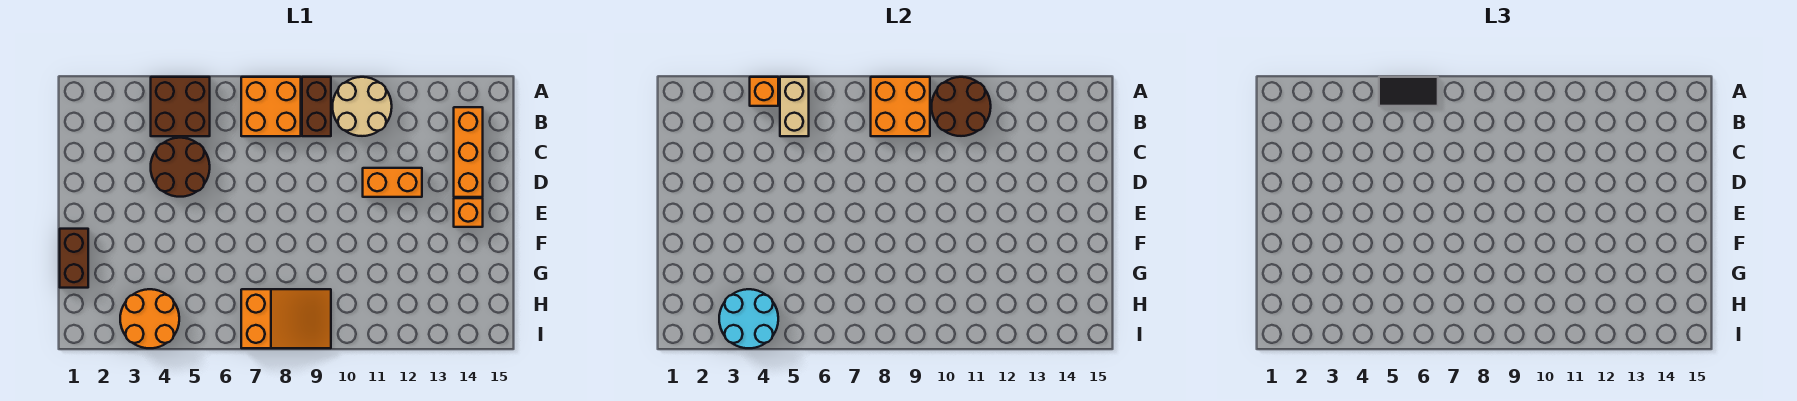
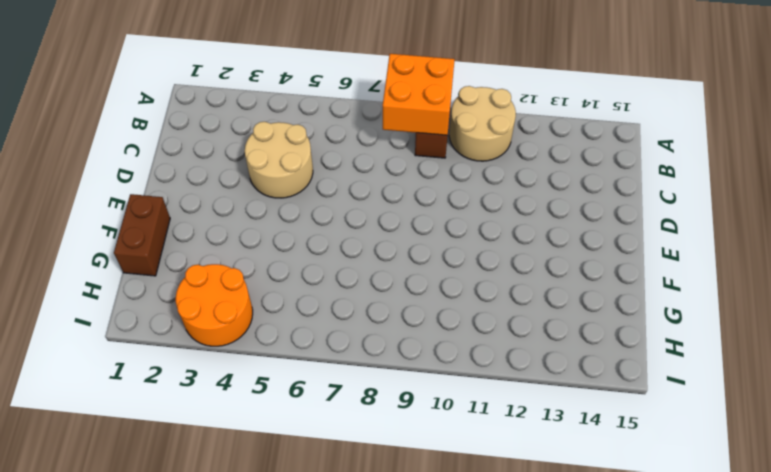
tan round brick C4:D5 level 1 -> brown round brick C4:D5 level 1
none -> brown brick A4:B5 level 1
none -> orange brick A7:B8 level 1
none -> orange brick B14:D14 level 1

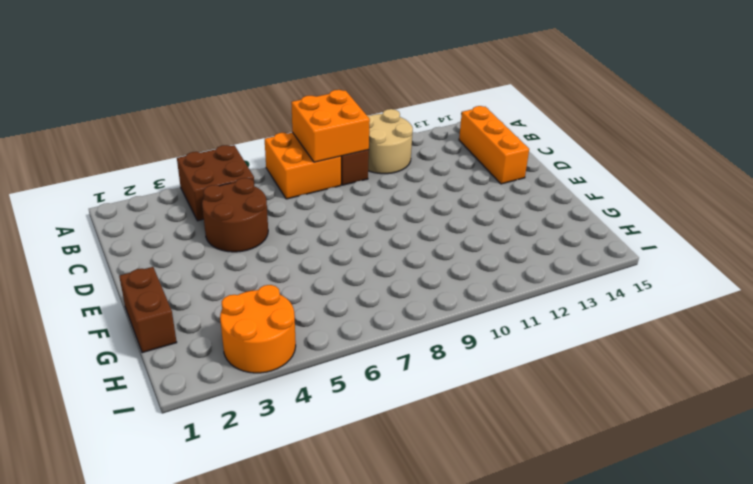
none -> orange brick D11:D12 level 1
none -> orange brick E14 level 1
none -> orange slope H7:I9 level 1 top 7

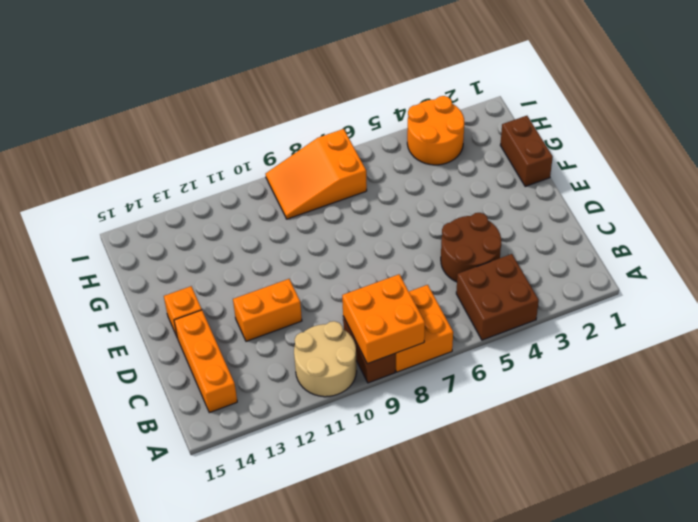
none -> orange brick A4 level 2
none -> tan brick A5:B5 level 2
none -> brown round brick A10:B11 level 2

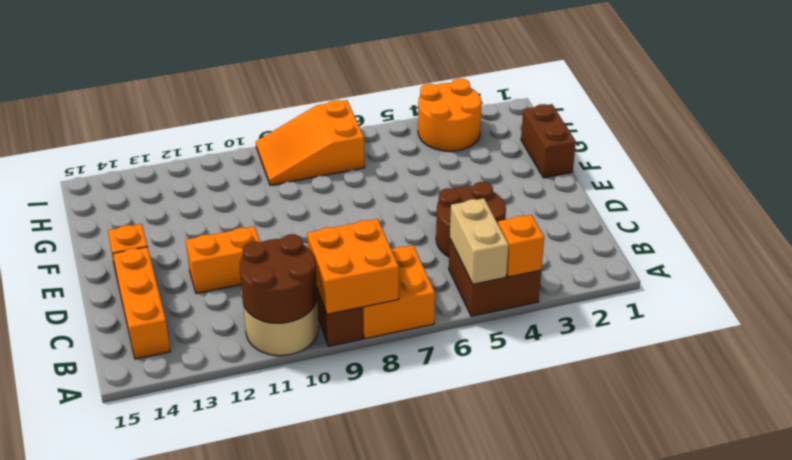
none -> cyan round brick H3:I4 level 2
none -> black tile A5:A6 level 3

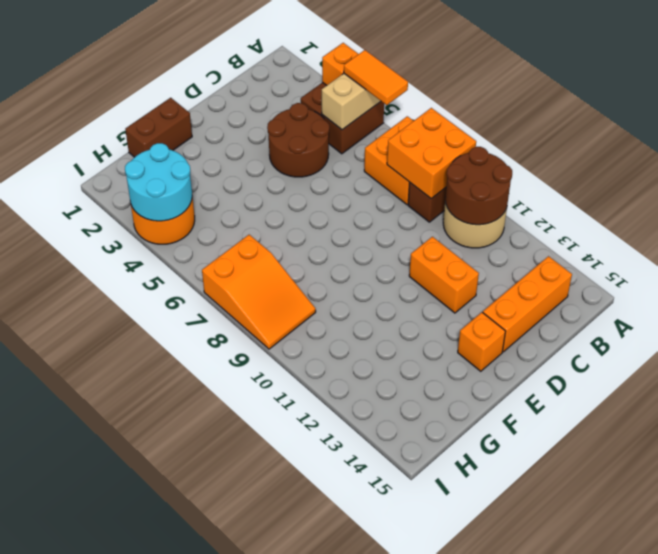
orange tile A5:A6 level 3 -> black tile A5:A6 level 3

